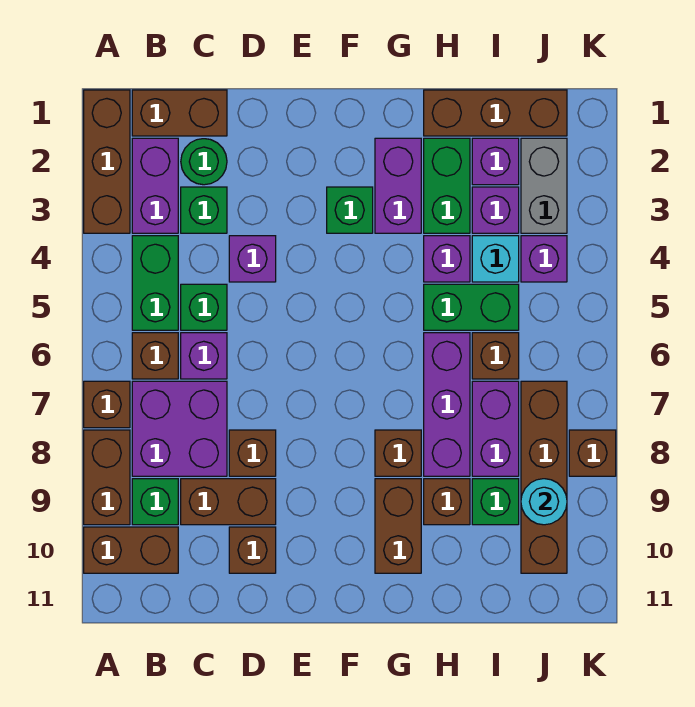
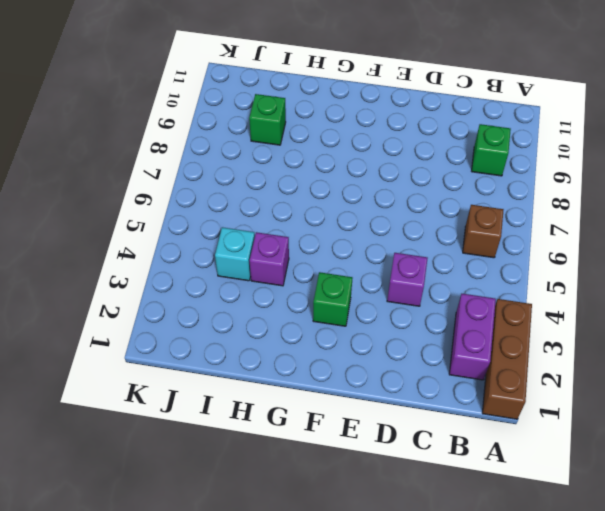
none -> brown brick A7 level 1
none -> brown brick A8:A9 level 1
none -> brown brick A10:B10 level 1
none -> brown brick B1:C1 level 1

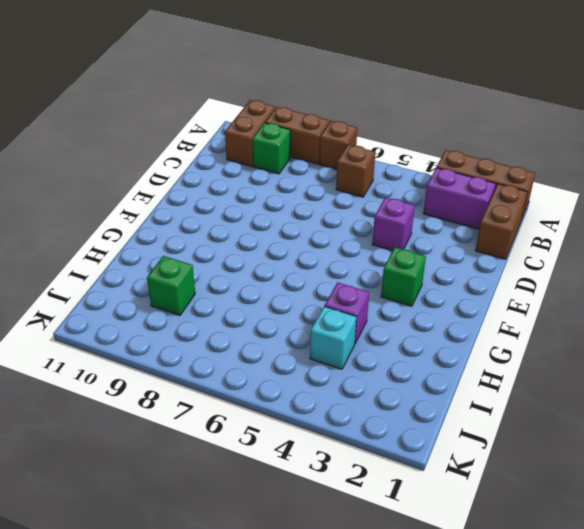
none -> green brick B4:B5 level 1
none -> purple brick B7:C8 level 1
none -> green round brick C2 level 1
none -> green brick C3 level 1

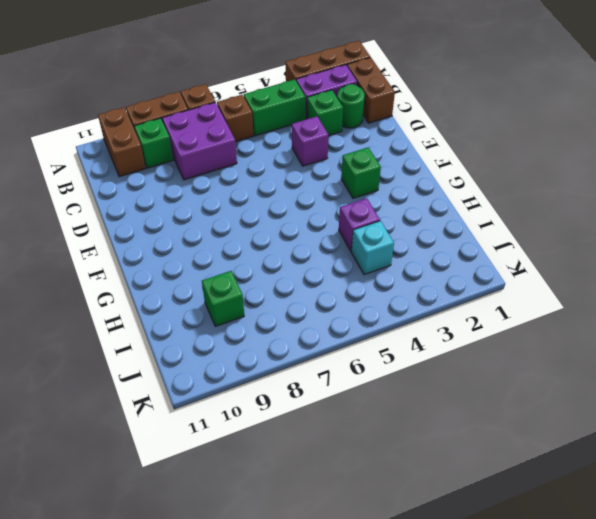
none -> green brick C5 level 1
none -> purple brick C6 level 1
none -> brown brick C9:D9 level 1
none -> brown brick D8 level 1

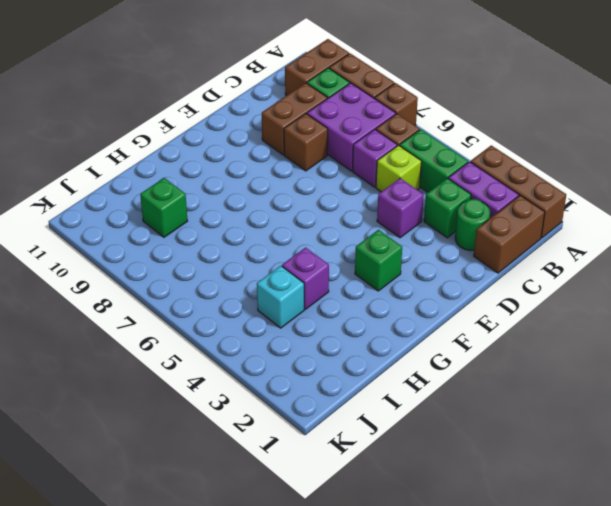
lime brick C5 level 1 -> green brick C5 level 1
none -> brown brick D10 level 1
none -> purple brick G2:G3 level 1
none -> brown brick G8 level 1
none -> brown brick G9:G10 level 1

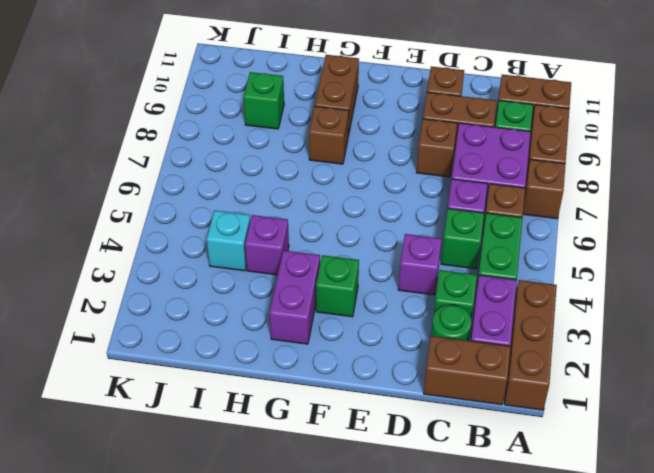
none -> brown brick H1:J1 level 1
none -> green brick H2:H3 level 1
none -> green brick H5:I5 level 1
none -> purple brick H6:H8 level 1

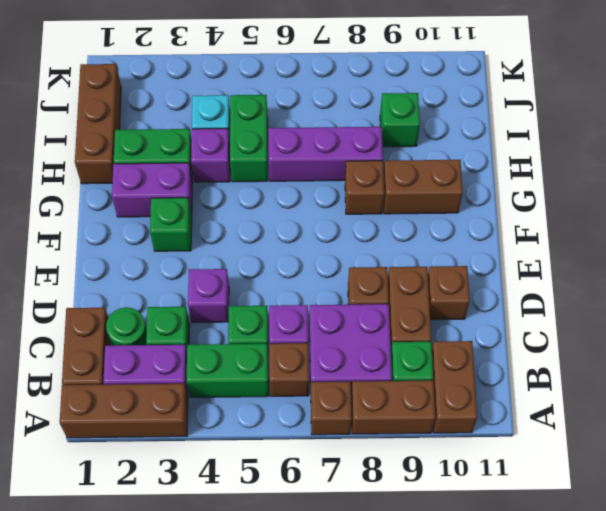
none -> brown brick H9 level 1
none -> purple brick I2 level 1
none -> purple brick I3 level 1
none -> brown brick I6 level 1

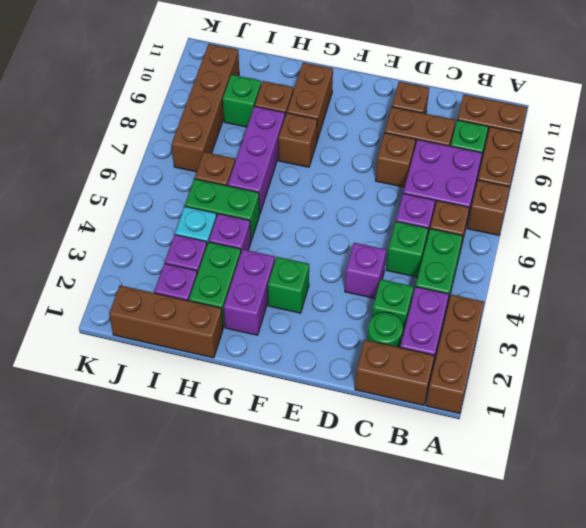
none -> purple brick I7:I8 level 1
none -> grey brick J2:J3 level 1
none -> purple brick J4 level 1
none -> brown brick K8 level 1

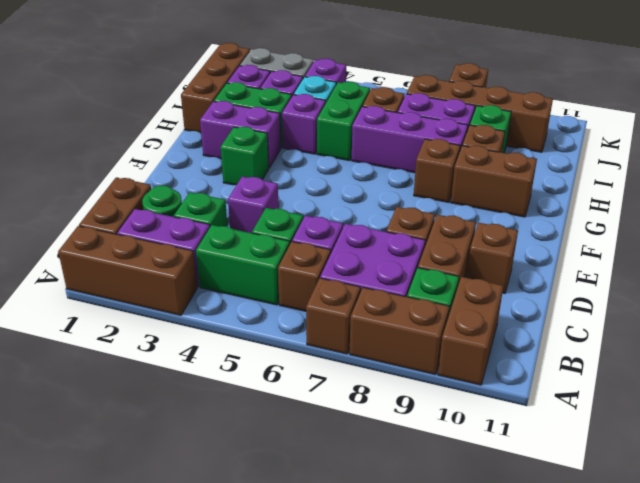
none -> cyan round brick J9 level 2

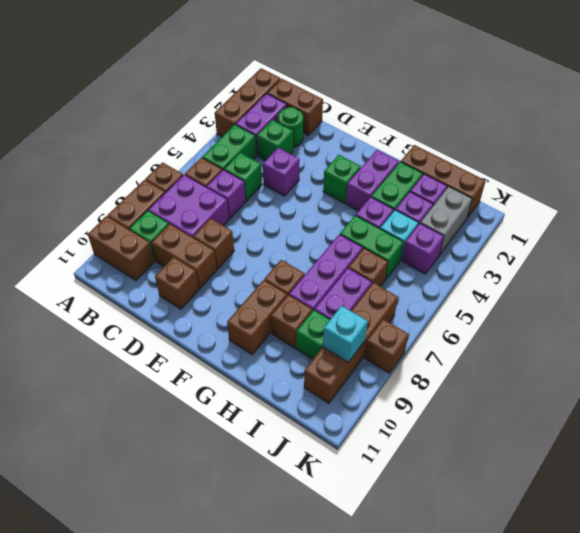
cyan brick J9 level 2 -> cyan round brick J9 level 2

